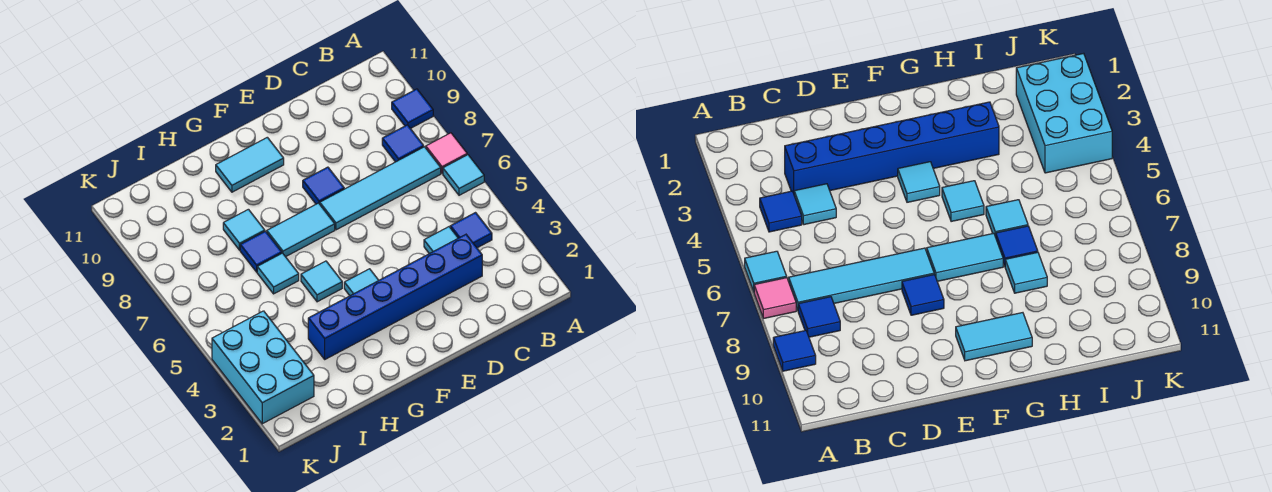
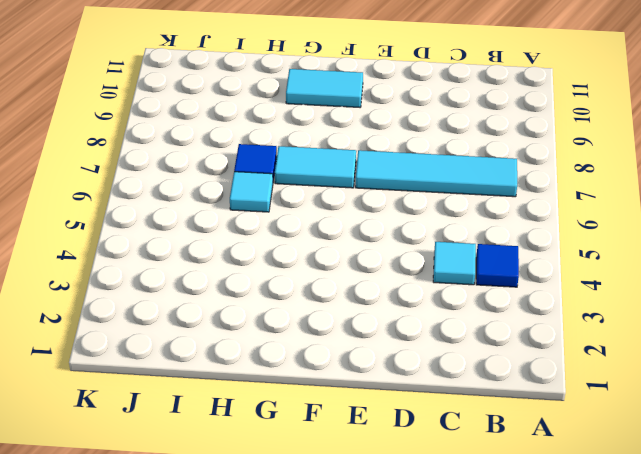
none -> cyan tile A6 level 1
none -> pink tile A7 level 1
none -> blue tile A9 level 1

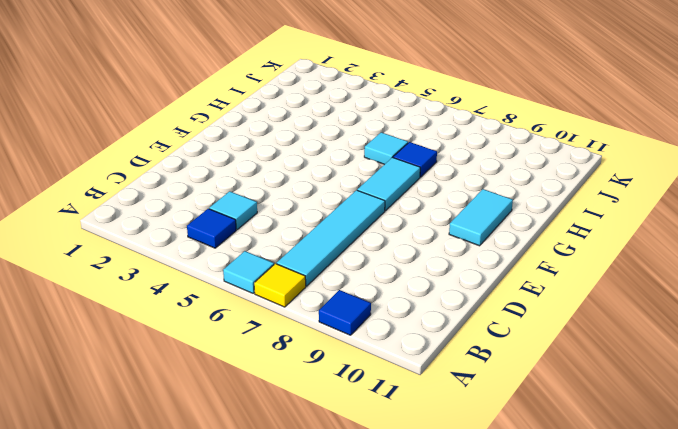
yellow tile A7 level 1 -> pink tile A7 level 1
none -> blue tile B8 level 1
none -> blue brick C3:H3 level 1
none -> blue tile E8 level 1

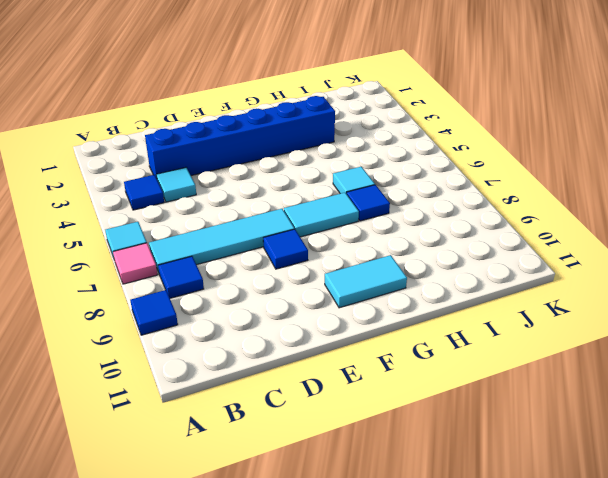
none -> cyan tile F4 level 1
none -> cyan tile G5 level 1
none -> cyan tile H8 level 1

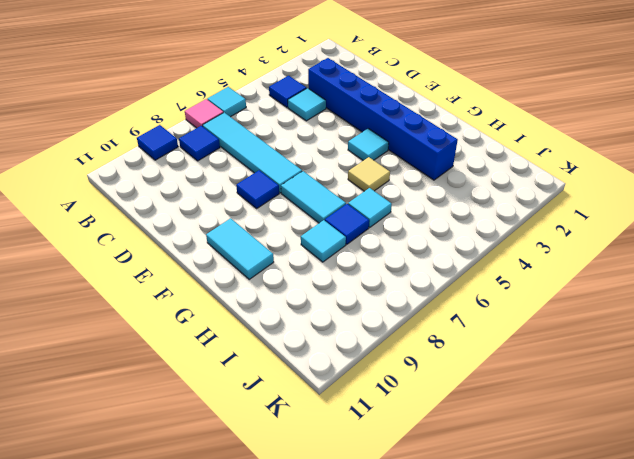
tan tile G5 level 1 -> cyan tile G5 level 1
none -> cyan brick J2:K4 level 1

